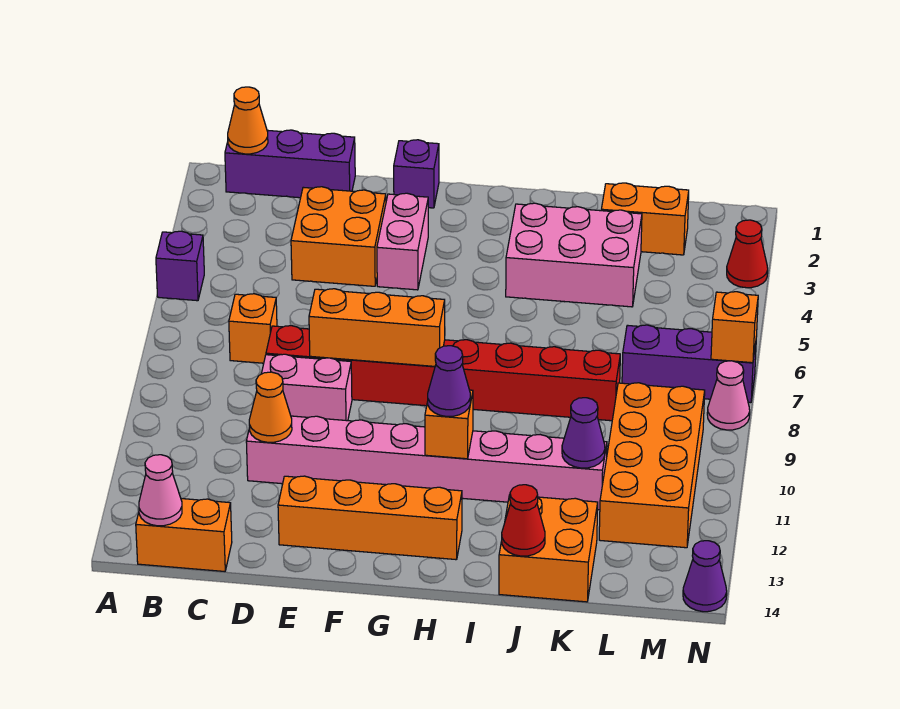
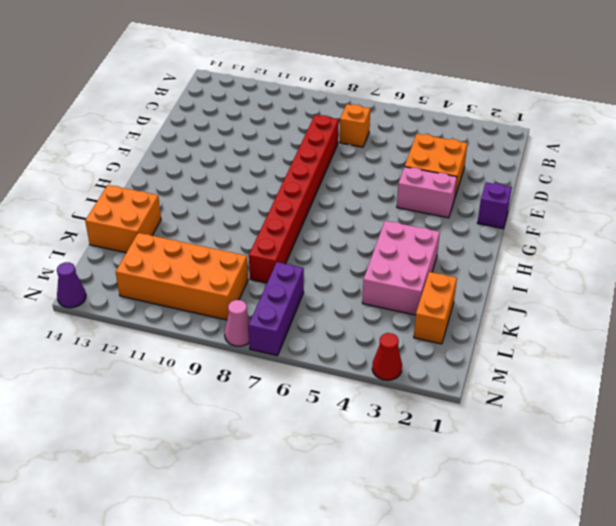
none -> purple brick A5 level 1
none -> purple brick B1:D1 level 1
none -> orange brick B14:C14 level 1

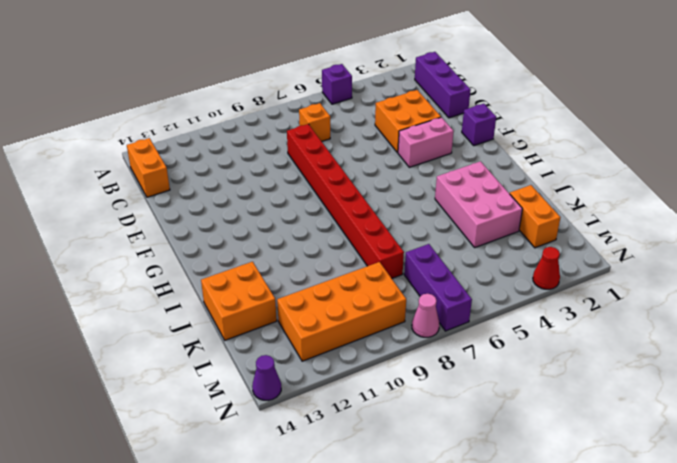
none -> pink brick D9:E9 level 1
none -> pink brick D11:K11 level 1
none -> orange brick E13:H13 level 1

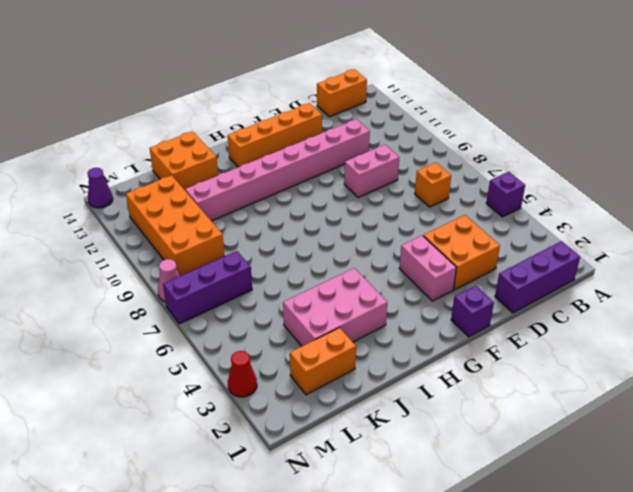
none -> red brick D8:K8 level 1
none -> orange cone B1 level 2
none -> pink cone B14 level 2

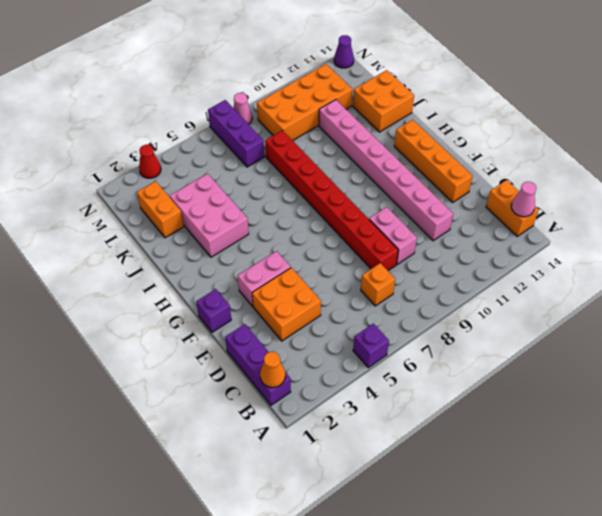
none -> orange cone D11 level 2
none -> orange brick E8:G8 level 2
none -> orange brick H11 level 2

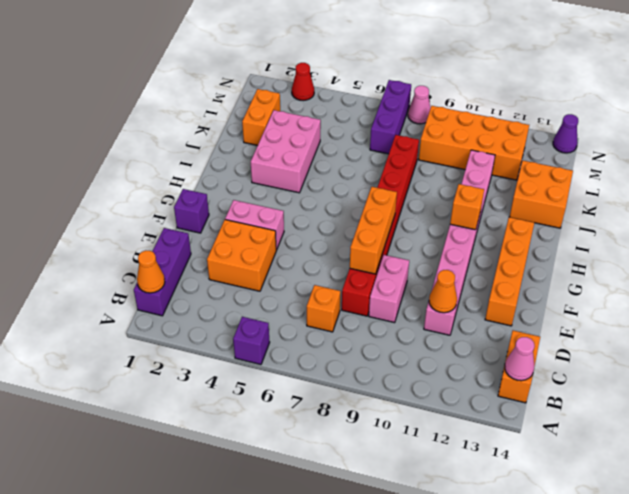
none -> red cone J14 level 2
none -> purple cone K11 level 2
none -> orange brick N7 level 2

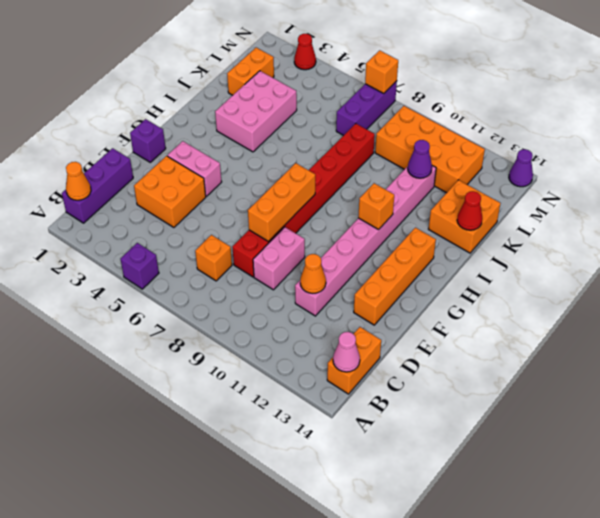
none -> pink cone N8 level 1
none -> purple cone H11 level 3

